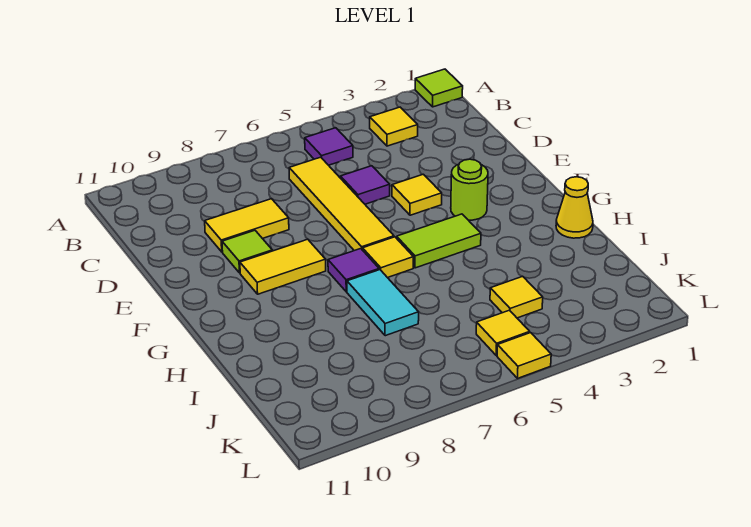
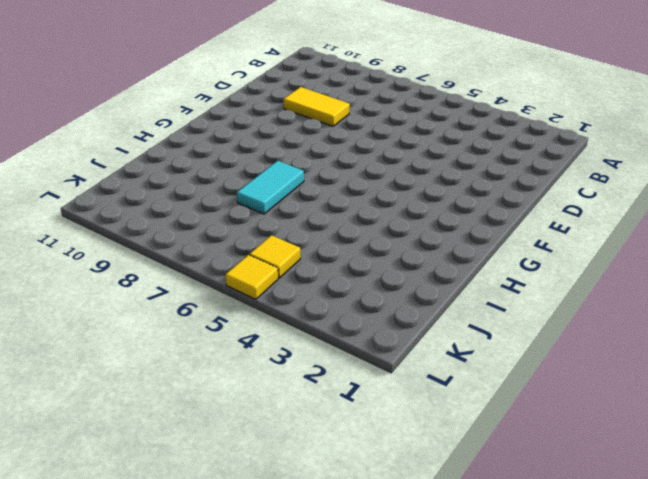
none -> lime tile A1 level 1
none -> yellow tile B3 level 1
none -> purple tile B5 level 1

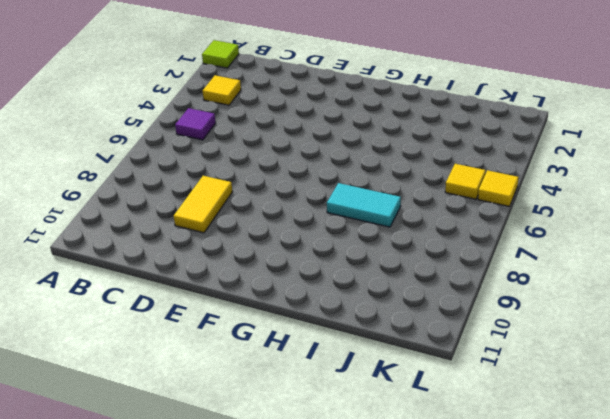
none -> yellow tile C6:F6 level 1
none -> purple tile D5 level 1
none -> yellow tile E4 level 1

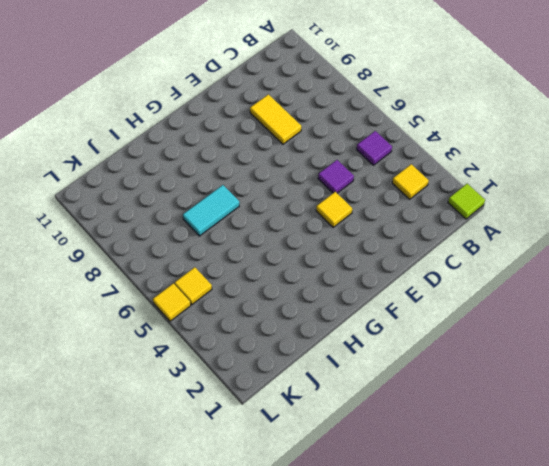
none -> yellow tile C6:F6 level 1
none -> lime tile E9 level 1
none -> lime round brick F3 level 1

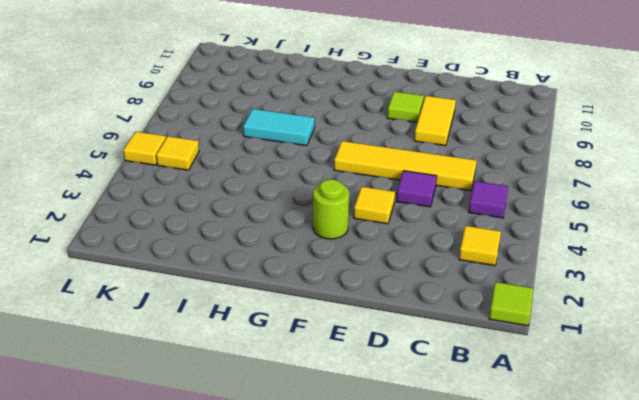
none -> yellow tile F8:F9 level 1
none -> lime tile G4:G5 level 1
none -> yellow tile G6 level 1

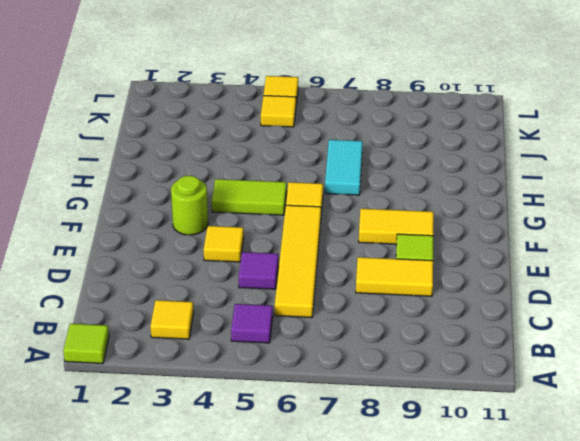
none -> purple tile G7 level 1
none -> yellow cone H1 level 1
none -> yellow tile J4 level 1

